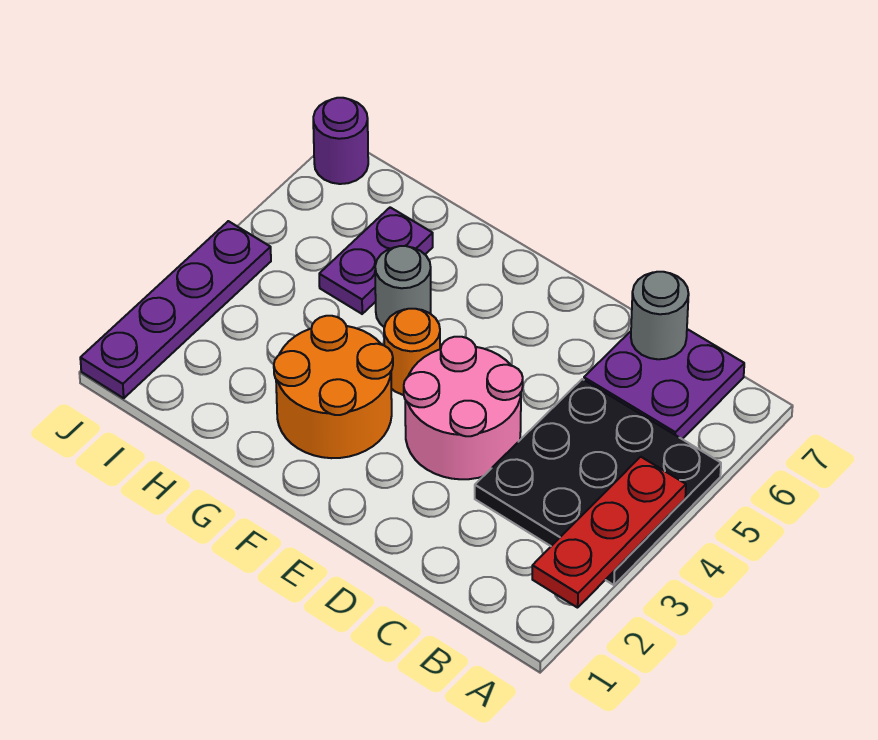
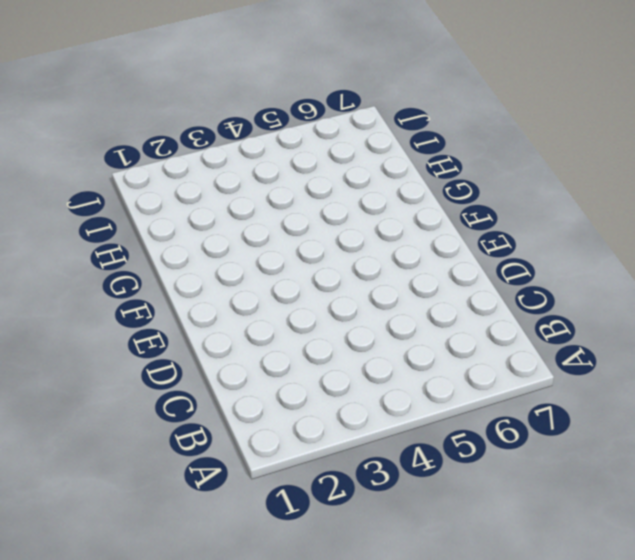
none -> black plate A3:C5 level 1
none -> purple plate B6:C7 level 1

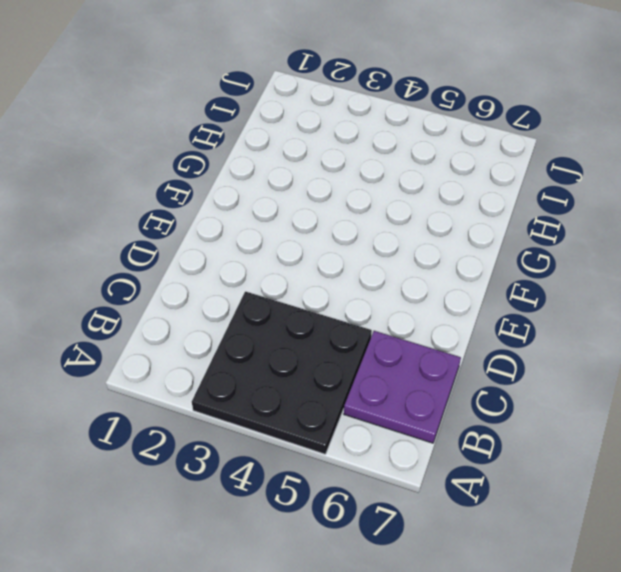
none -> pink round brick D3:E4 level 1
none -> orange round brick F2:G3 level 1

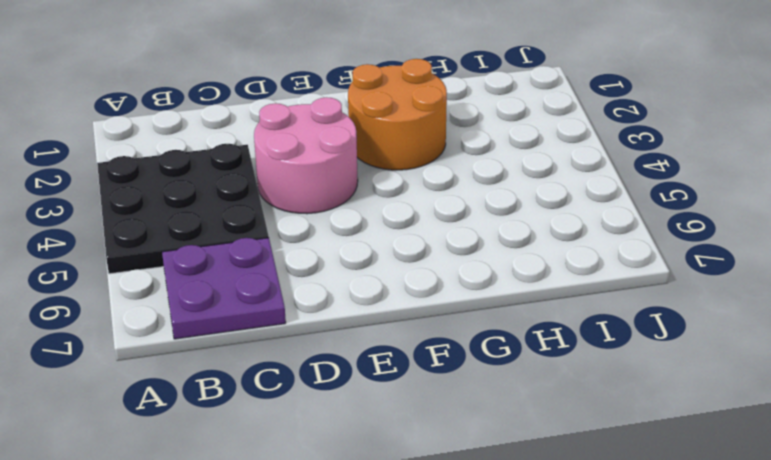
none -> orange round brick F4 level 1
none -> grey round brick G5 level 1

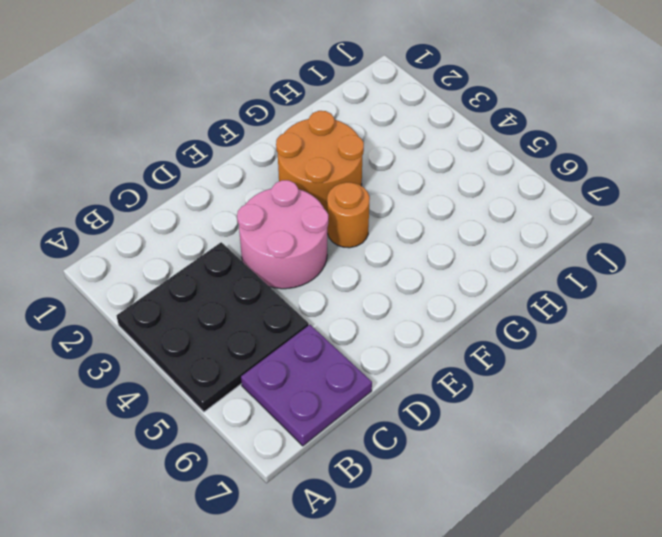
none -> grey round brick G5 level 1
none -> purple plate H5:H6 level 1

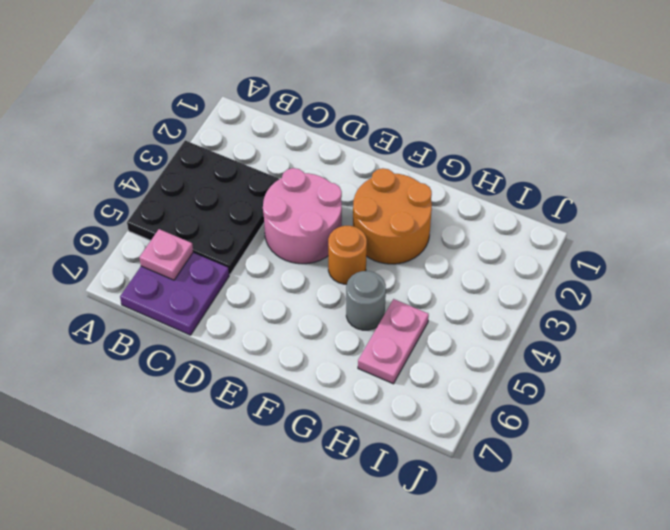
pink plate B6 level 2 -> none
pink plate H5:H6 level 1 -> purple plate H5:H6 level 1
none -> purple plate J1:J4 level 1
none -> purple round brick J7 level 1

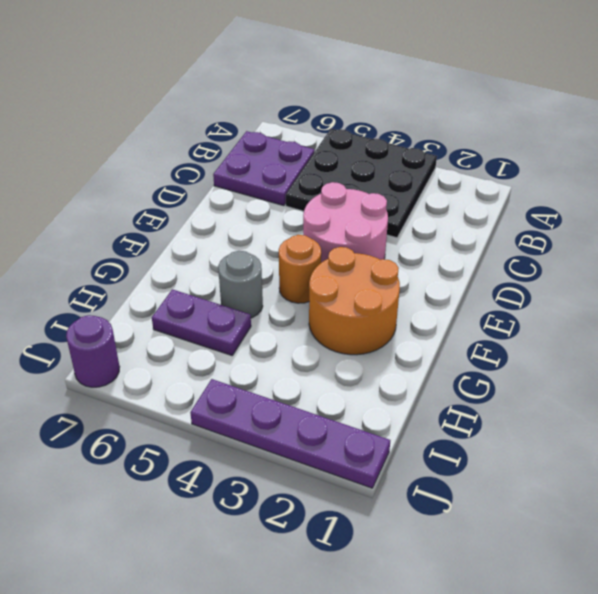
none -> red plate A2:A4 level 2
none -> grey round brick C7 level 2

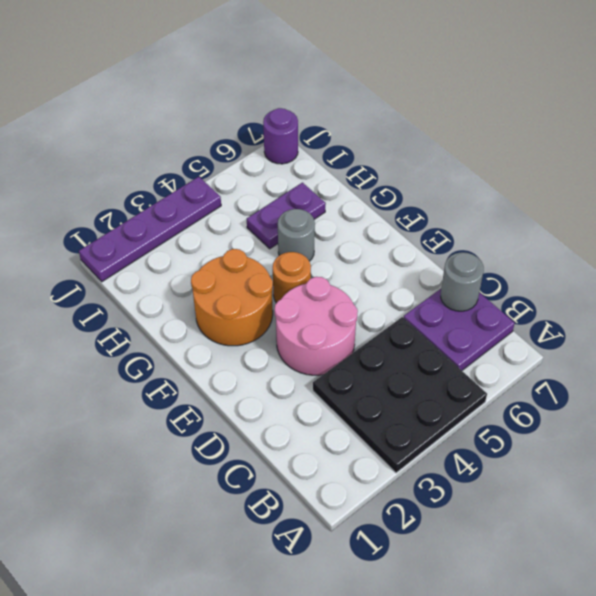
none -> red plate A2:A4 level 2

